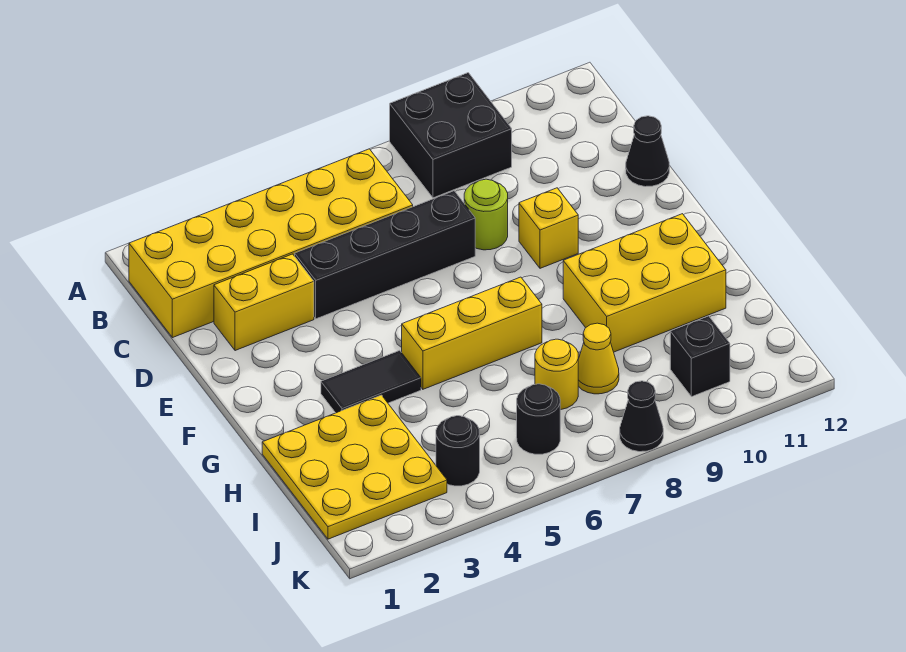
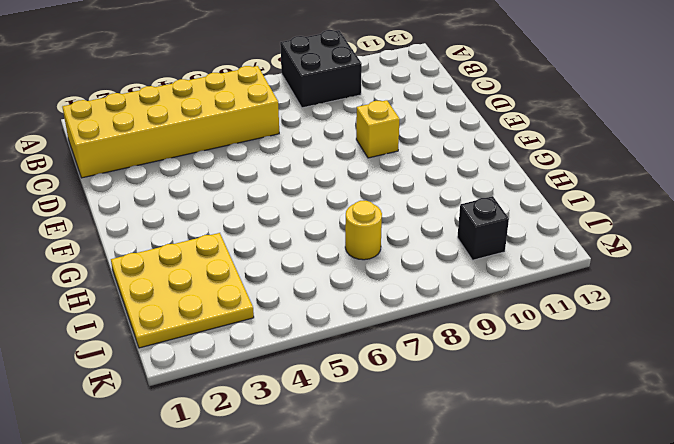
none -> yellow brick D2:D3 level 1
none -> black brick D4:D7 level 1
none -> lime round brick D8 level 1

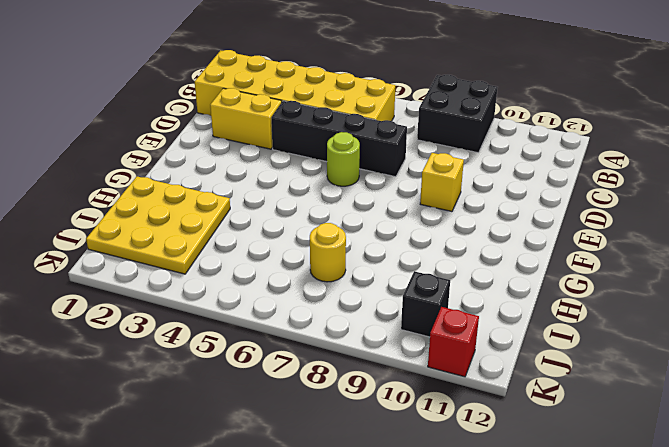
lime round brick E6 level 1 -> lime round brick D8 level 1
red brick K11 level 1 -> none
none -> black cone D12 level 1
none -> black tile G3:G4 level 1
none -> yellow brick G5:G7 level 1

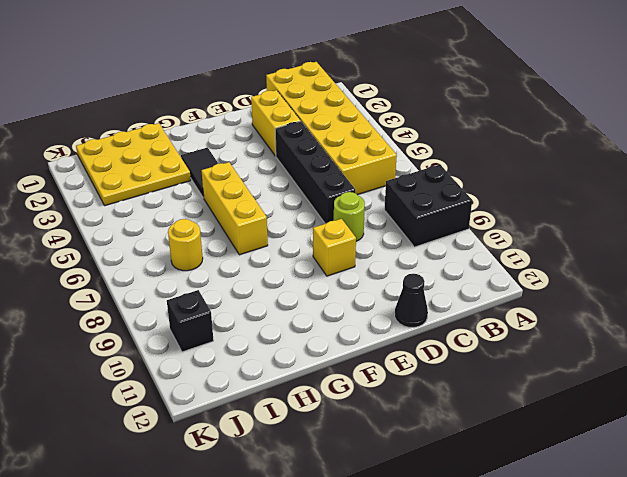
none -> yellow brick G9:H11 level 1
none -> yellow cone I8 level 1
none -> black round brick J4 level 1

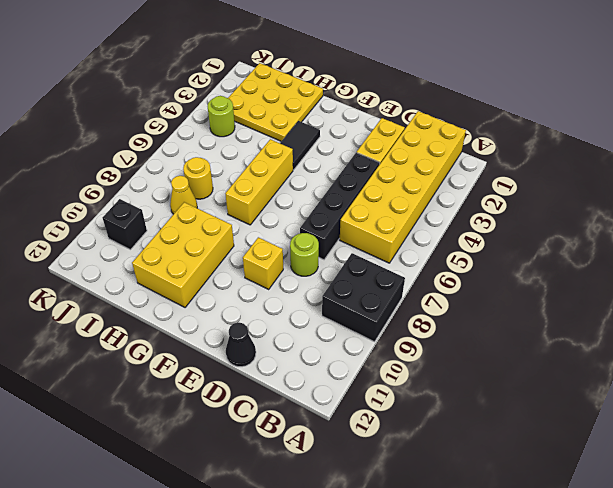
lime round brick J4 level 1 -> black round brick J4 level 1
none -> black round brick J6 level 1
none -> black cone K8 level 1

